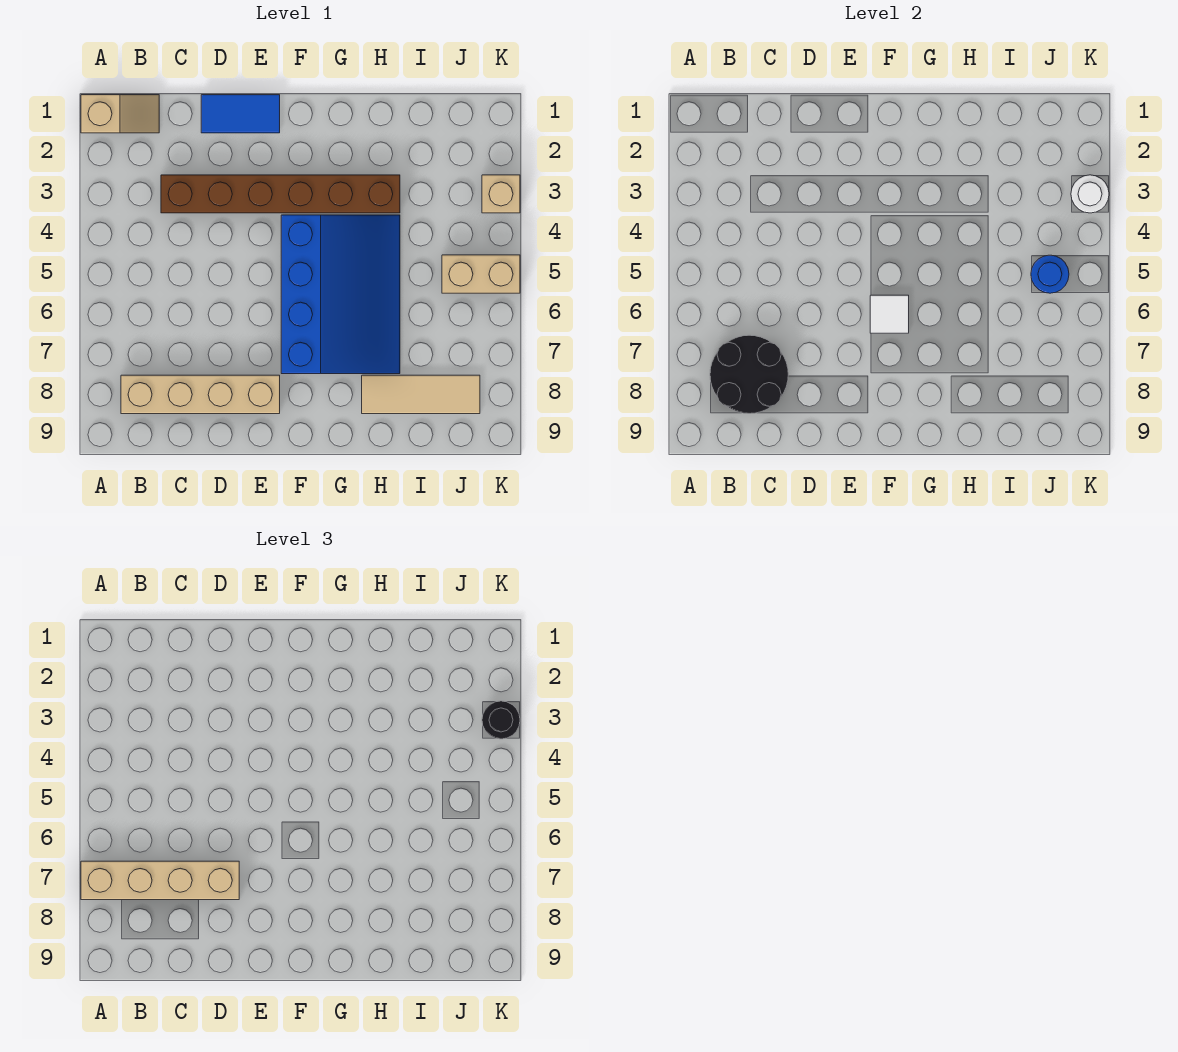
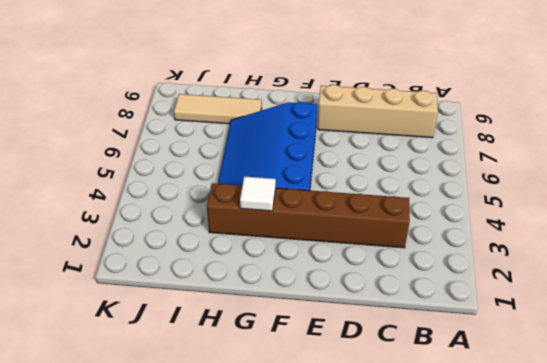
white tile G3 level 2 -> white tile F6 level 2
none -> tan slope A1:B1 level 1 top A
none -> blue tile D1:E1 level 1
none -> tan brick J5:K5 level 1

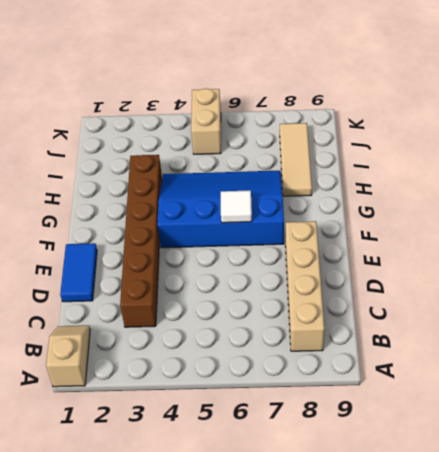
none -> tan brick K3 level 1
none -> black round brick B7:C8 level 2
none -> blue round brick J5 level 2

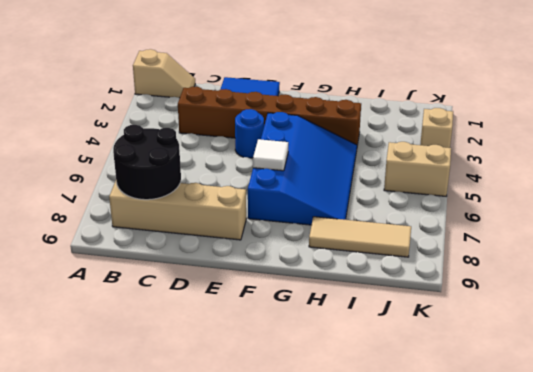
blue round brick E4 level 1 -> blue round brick J5 level 2
none -> white round brick K3 level 2
none -> tan brick A7:D7 level 3
none -> black round brick K3 level 3

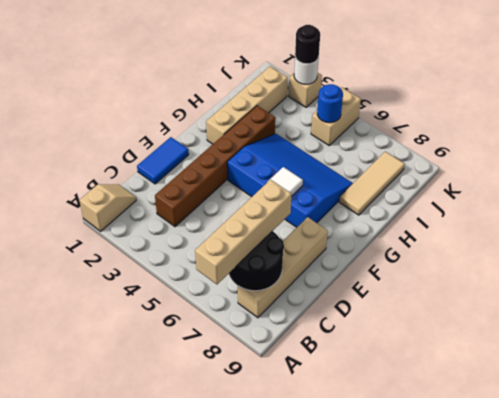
tan brick G2:J2 level 1 -> none

